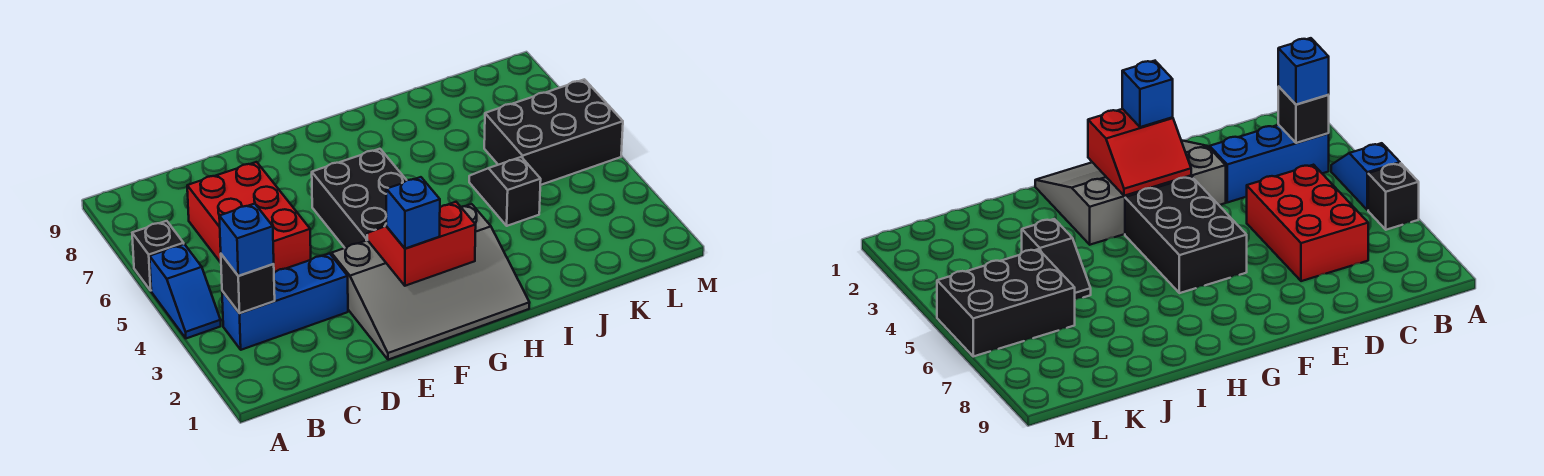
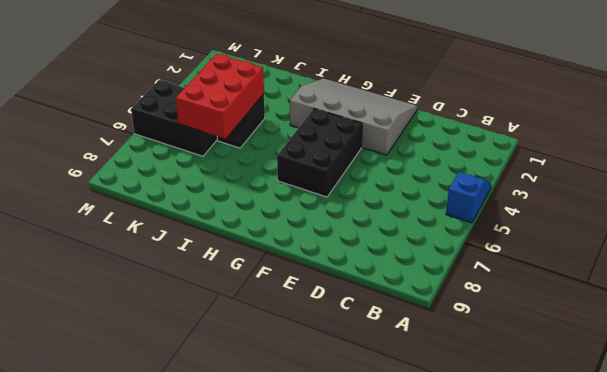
red brick J4:K6 level 2 -> red brick C5:D7 level 1
none -> black brick A6 level 1
none -> blue brick B3:D3 level 1
none -> black brick B3 level 2

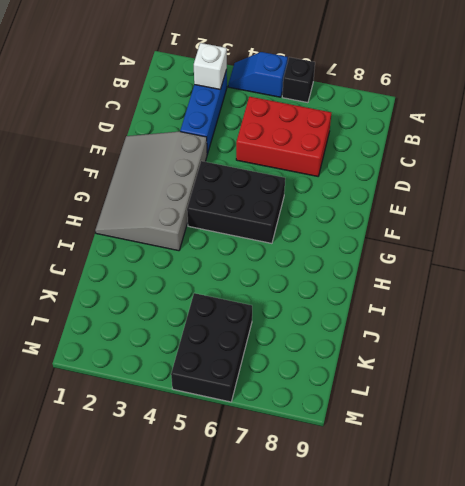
white brick B3 level 2 -> black brick B3 level 2
none -> black slope J4:J5 level 1 top 4
none -> red slope F2:G3 level 2 top 2
none -> blue brick B3 level 3

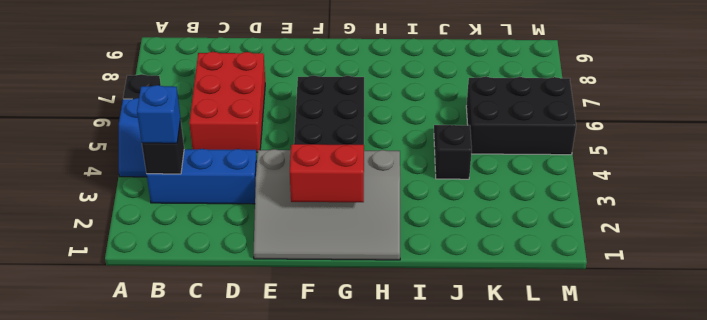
none -> blue brick F2 level 3

